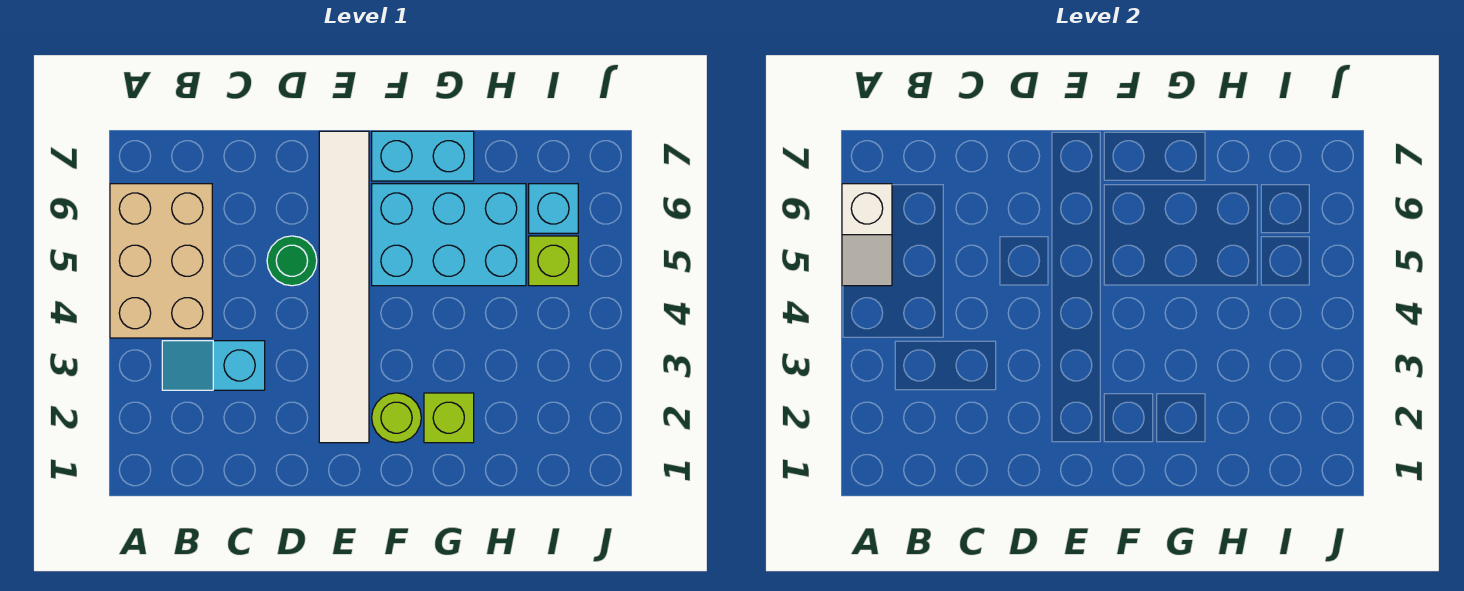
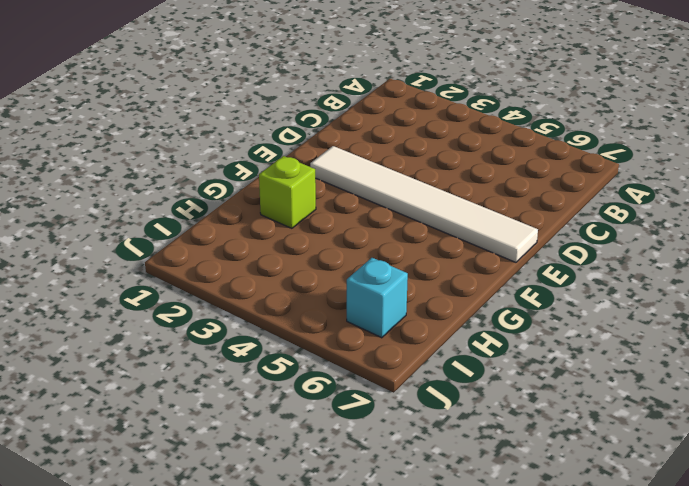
none -> tan brick A4:B6 level 1
none -> cyan slope B3:C3 level 1 top C

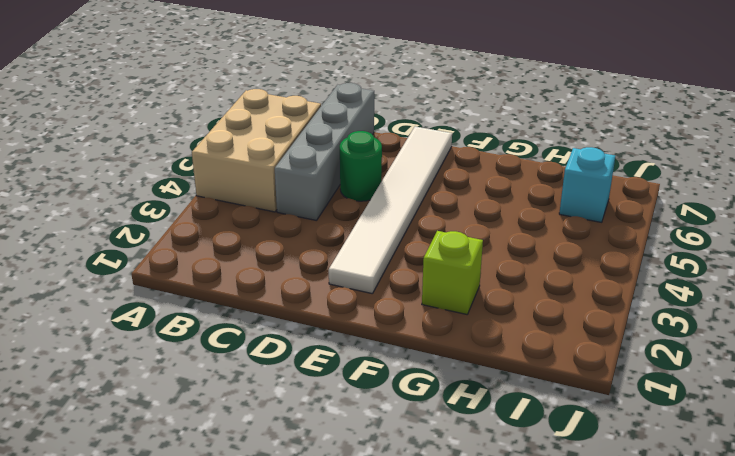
grey brick C4:C7 level 1 -> none
none -> cyan slope B3:C3 level 1 top C
none -> lime round brick F2 level 1

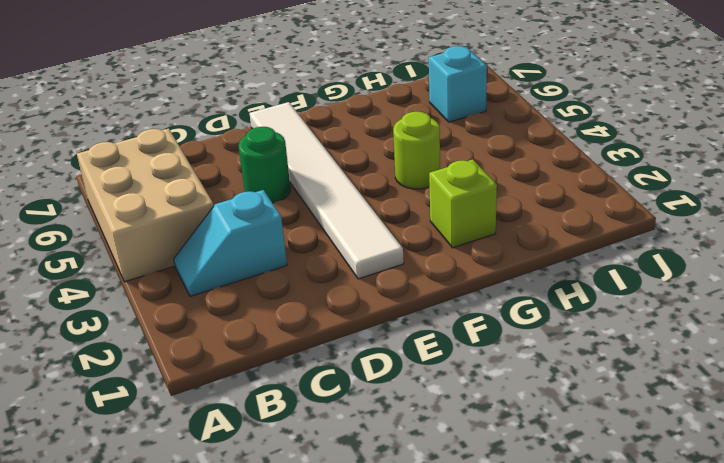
lime round brick G4 level 1 -> lime round brick F2 level 1
none -> cyan brick F5:H6 level 1
none -> cyan brick F7:G7 level 1

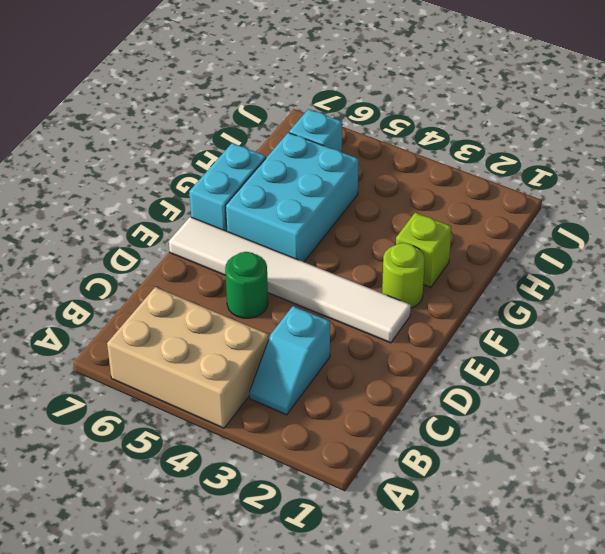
none -> lime brick I5 level 1
none -> white slope A5:A6 level 2 top 6

